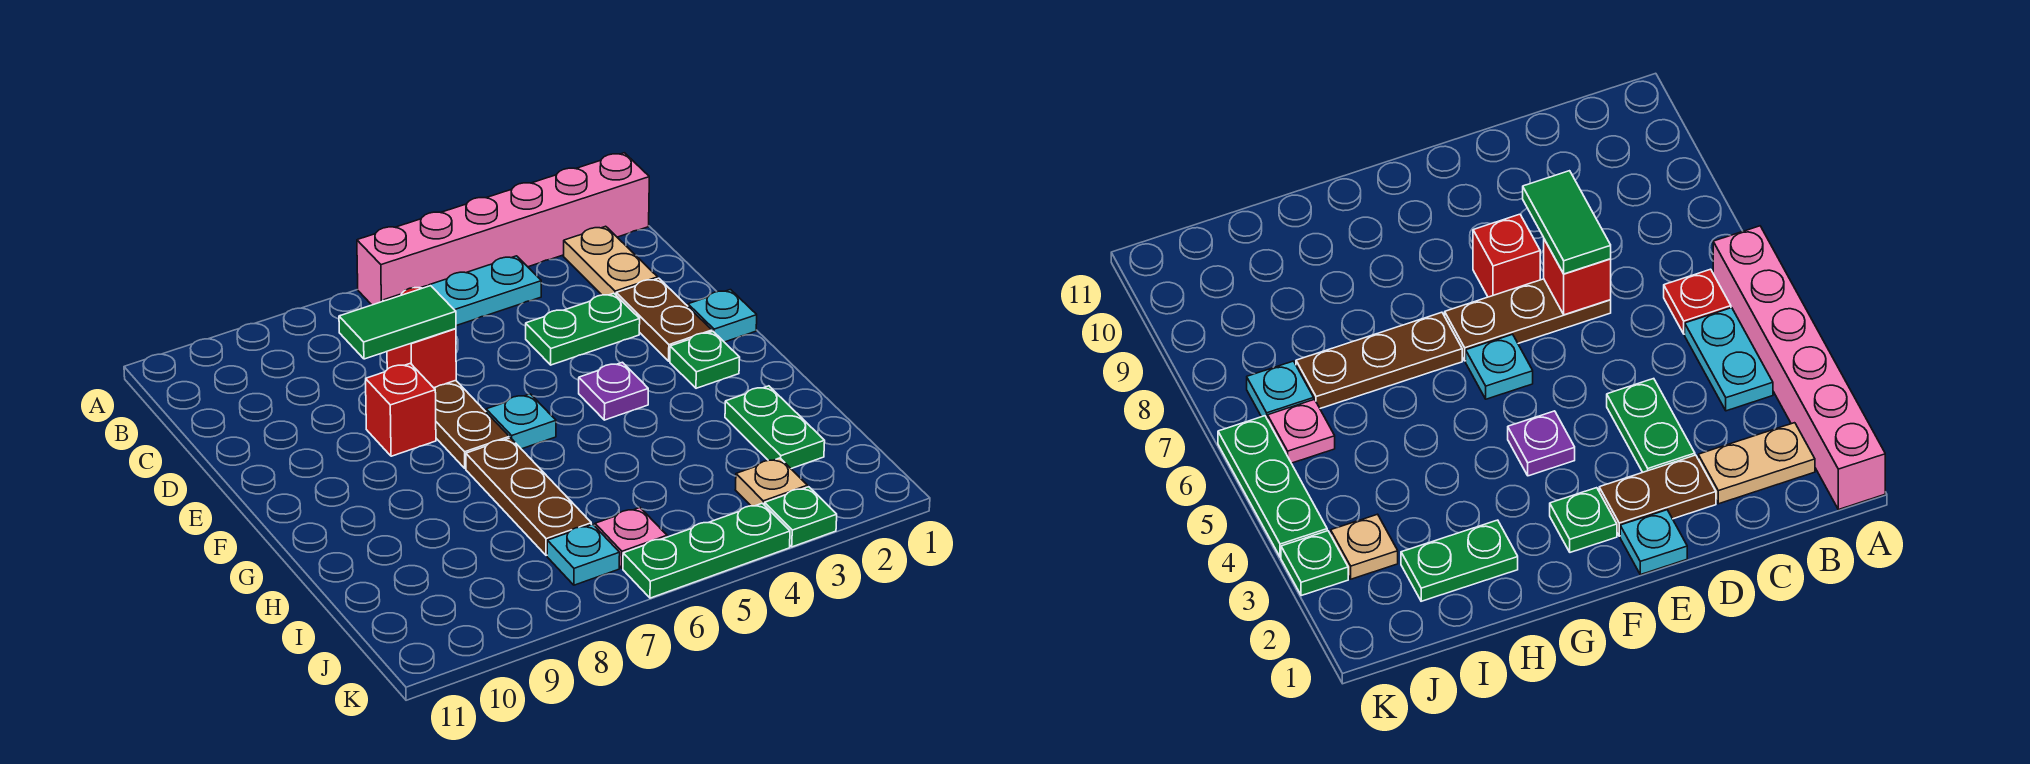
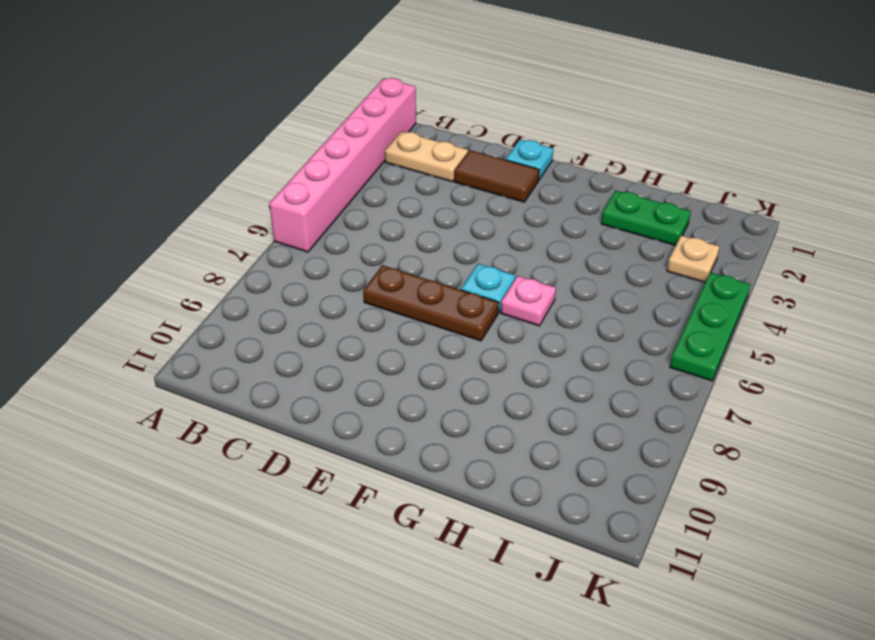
brown tile D2:E2 level 1 -> brown plate D2:E2 level 1
pink plate G6 level 1 -> pink plate J6 level 1
none -> cyan plate B4:B5 level 1
none -> red plate B6 level 1
none -> green plate D3:D4 level 1

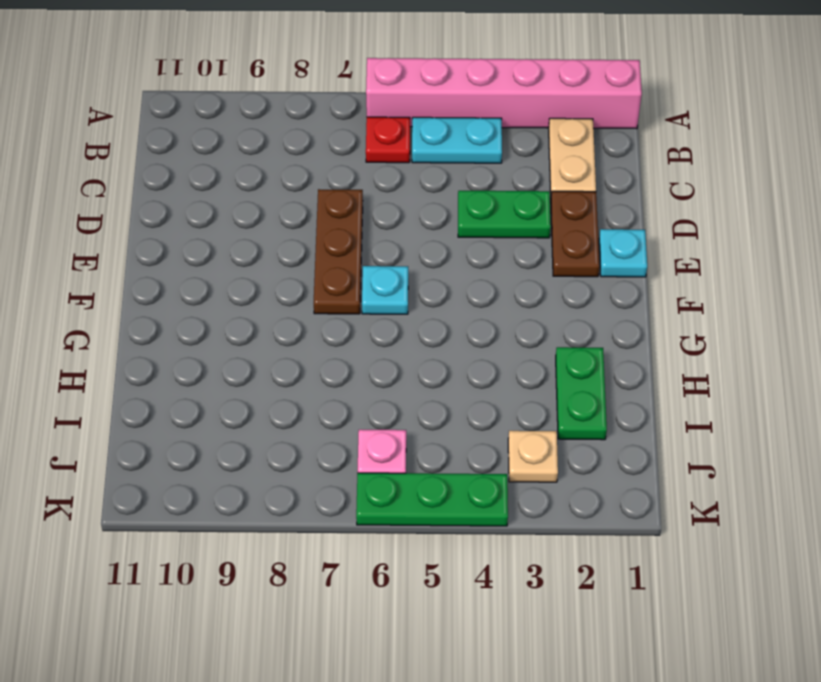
none -> red brick E8 level 1
none -> green plate F2 level 1
none -> purple plate F4 level 1

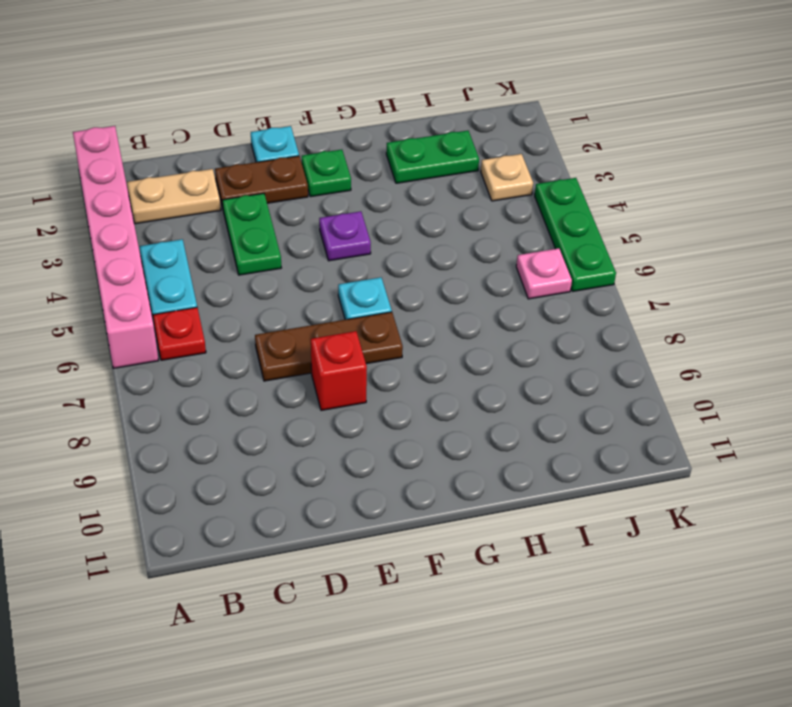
none -> brown plate G7:I7 level 1
none -> cyan plate J7 level 1
none -> green plate K3 level 1

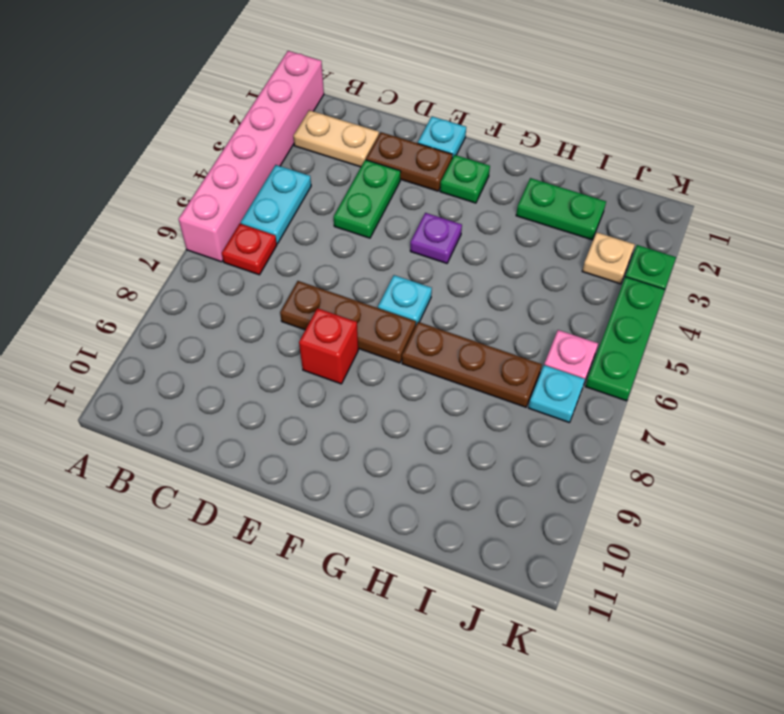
none -> red brick D7 level 2
none -> green tile D7:D8 level 3

